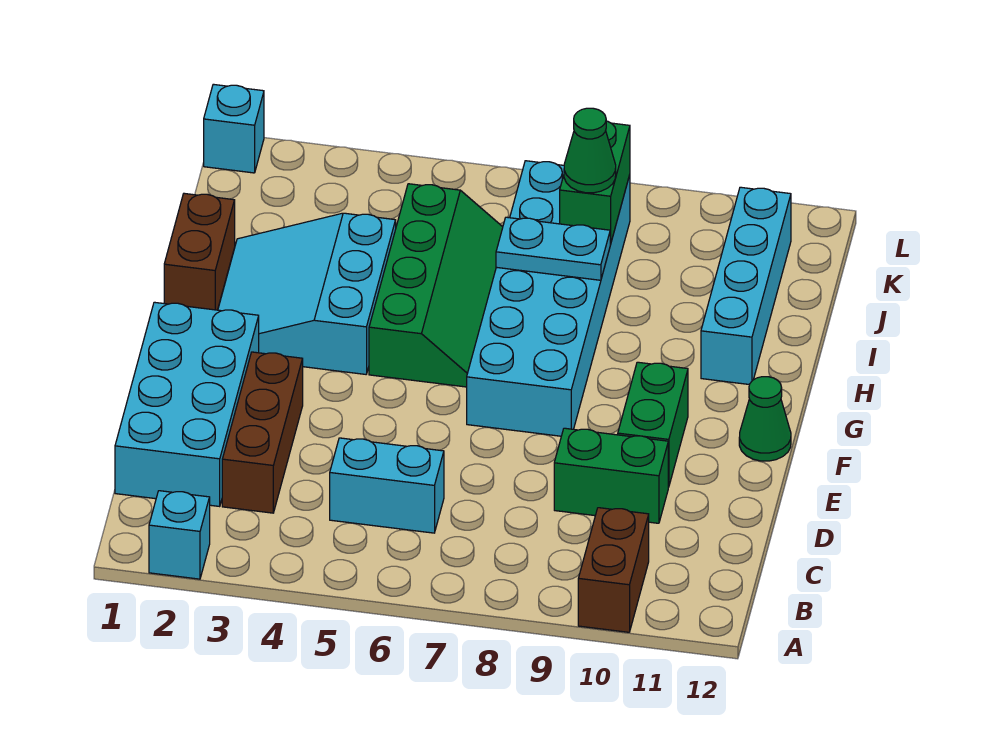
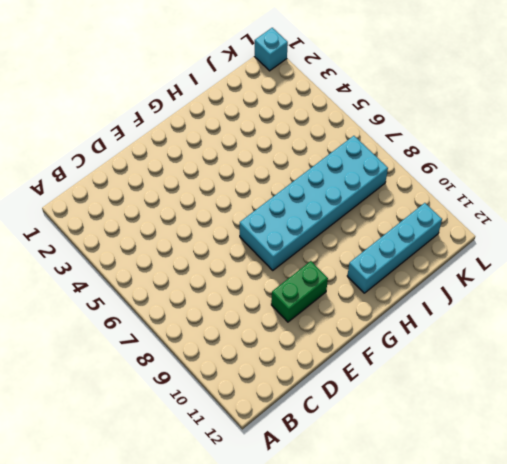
none -> cyan brick A2 level 1
none -> brown brick A10:B10 level 1
none -> cyan brick C1:F2 level 1

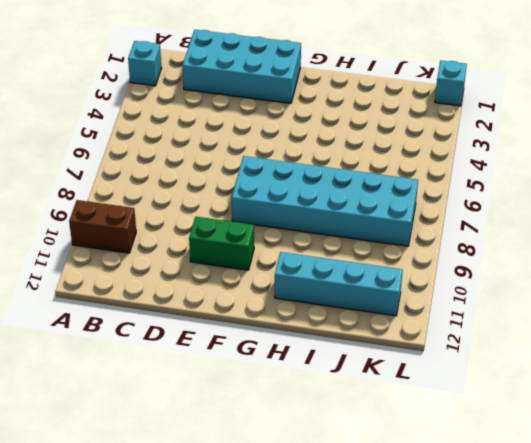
none -> brown brick C3:E3 level 1
none -> cyan brick C5:C6 level 1
none -> green brick D9:D10 level 1

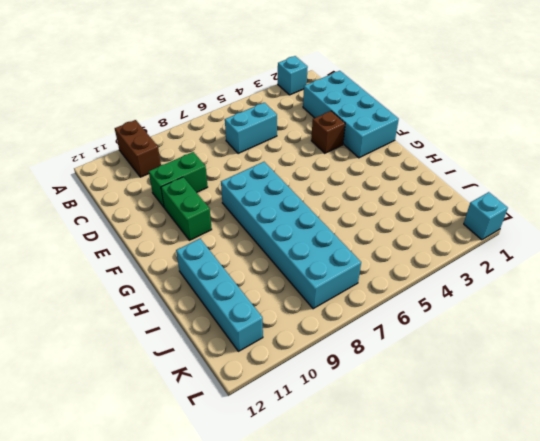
brown brick E3 level 1 -> brown brick C3:E3 level 1
none -> green cone F12 level 1
none -> cyan slope G2:I4 level 1 top 4
none -> green slope G5:J6 level 1 top 5

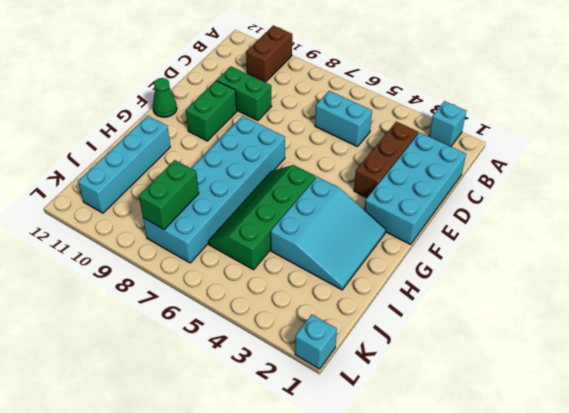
none -> brown brick H1:I1 level 1
none -> cyan plate I7:I8 level 2
none -> green cone J8 level 3

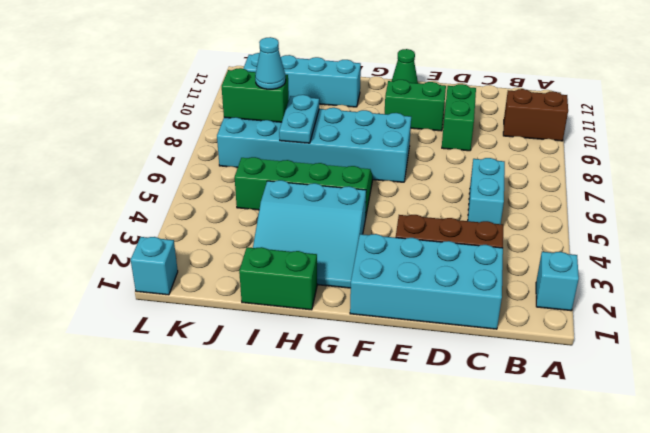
green brick H1:I1 level 1 -> brown brick H1:I1 level 1
cyan cone J8 level 3 -> green cone J8 level 3

